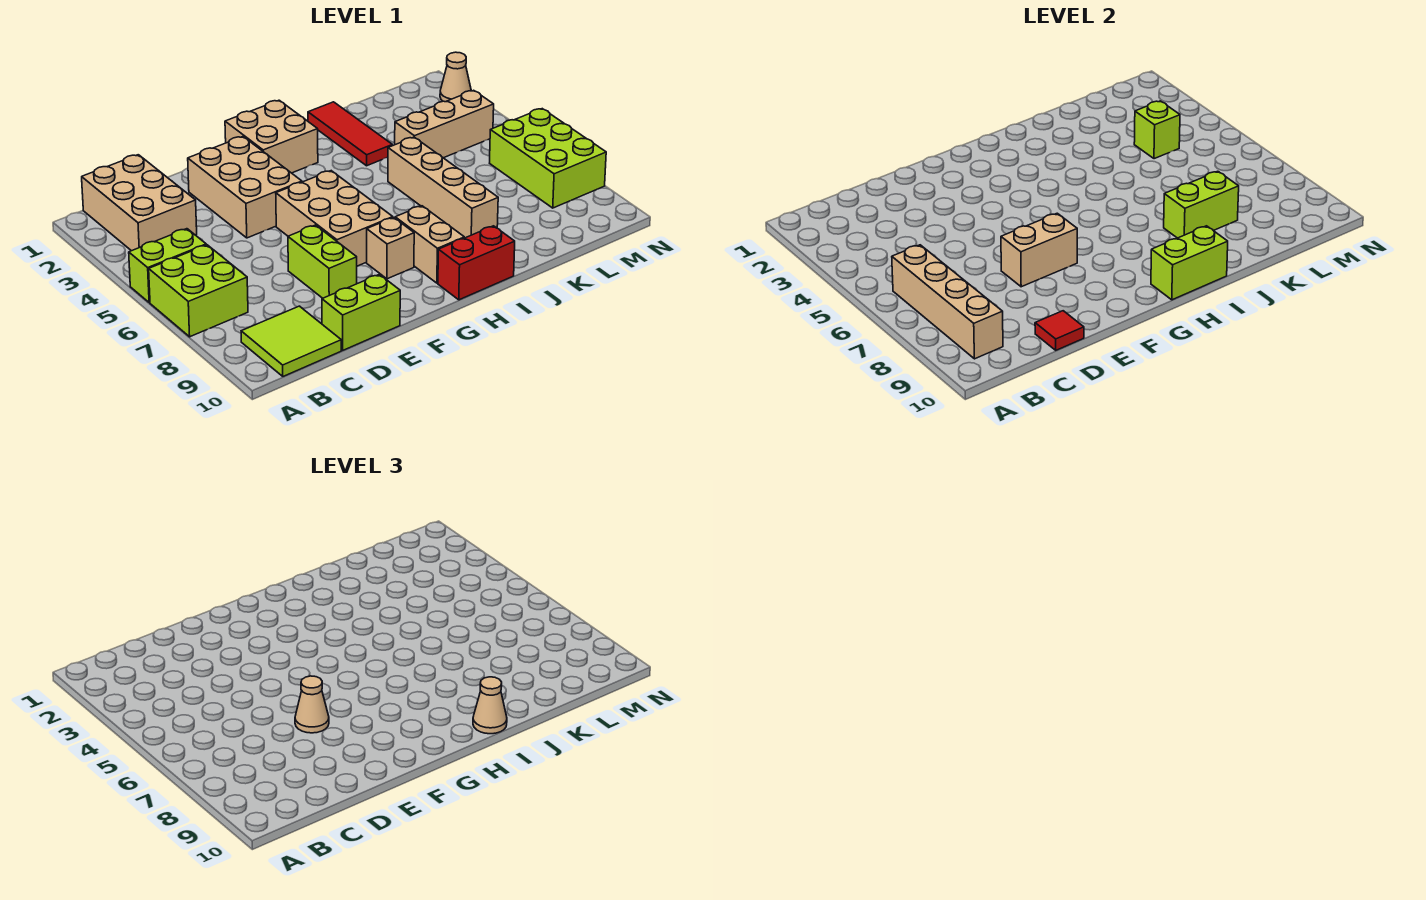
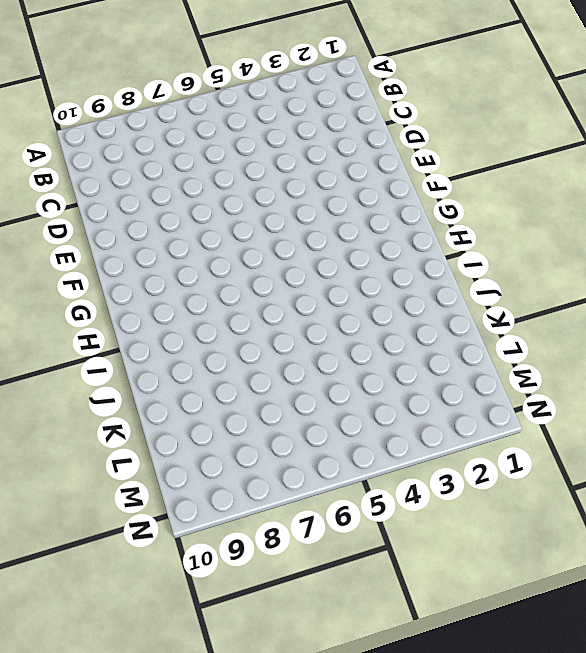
none -> lime brick A5:B5 level 1
none -> lime brick A6:B7 level 1
none -> tan brick B1:C3 level 1

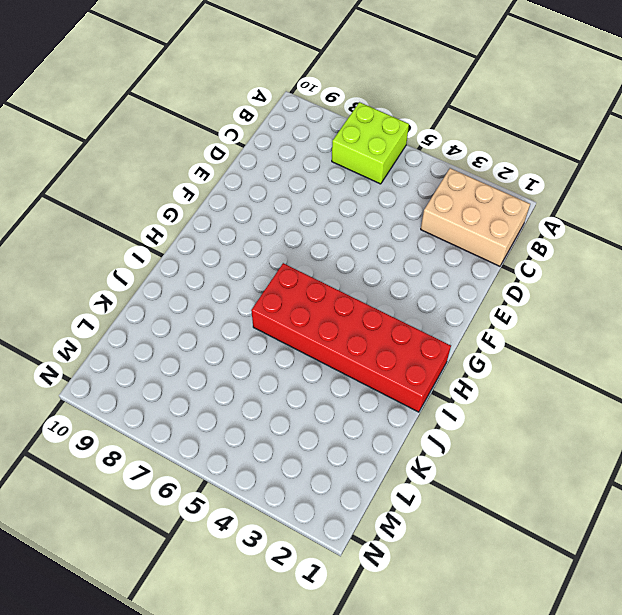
red brick H1:I6 level 1 -> tan brick G1:H2 level 1
none -> lime brick A5:B5 level 1
none -> lime tile B9:C10 level 1
none -> lime brick D10:E10 level 1

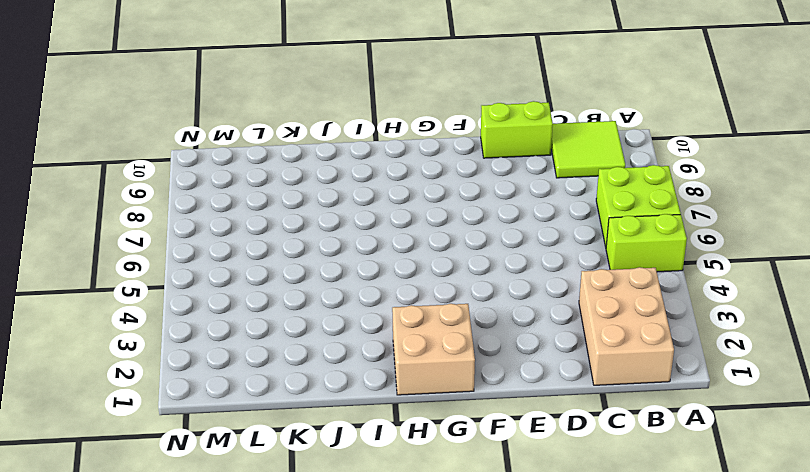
none -> tan brick E2:F4 level 1
none -> lime brick E7:E8 level 1
none -> tan brick F5:G7 level 1

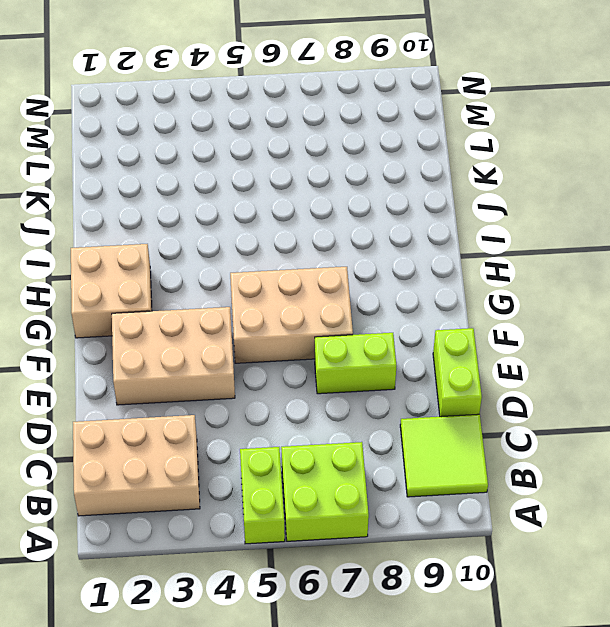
none -> tan brick G8 level 1
none -> tan brick H8:H9 level 1
none -> red brick H10:I10 level 1

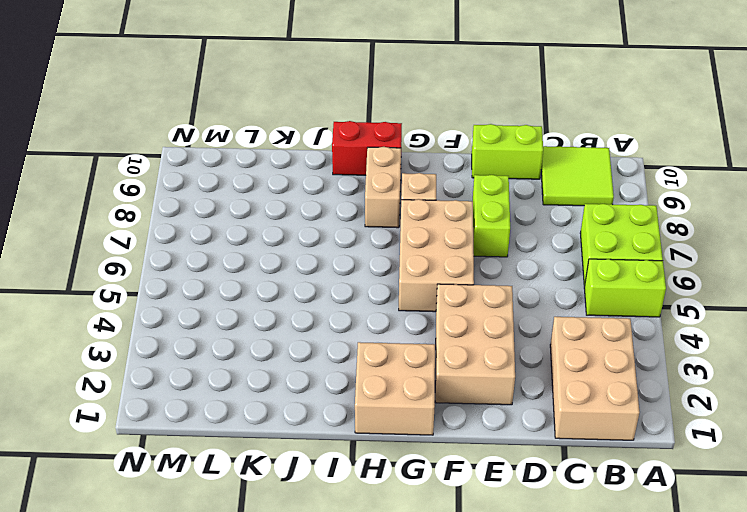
none -> red tile J1:J3 level 1
none -> tan brick J5:J8 level 1
none -> tan brick K4:M4 level 1

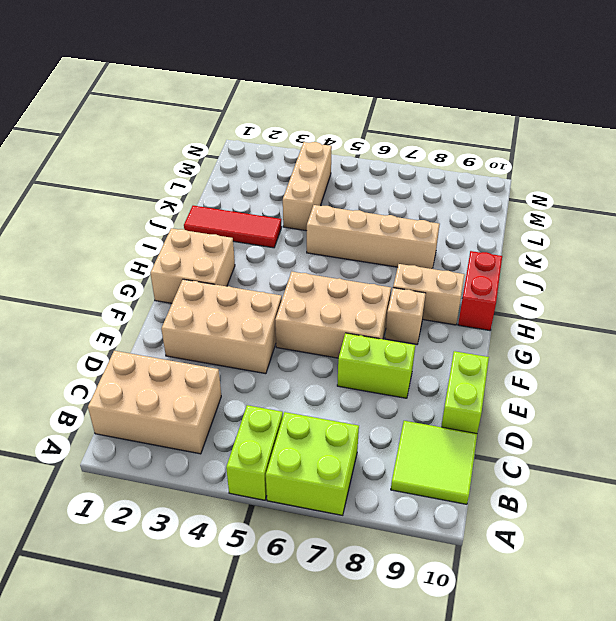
none -> lime brick M6:N8 level 1
none -> tan cone N2 level 1
none -> tan brick B6:B9 level 2

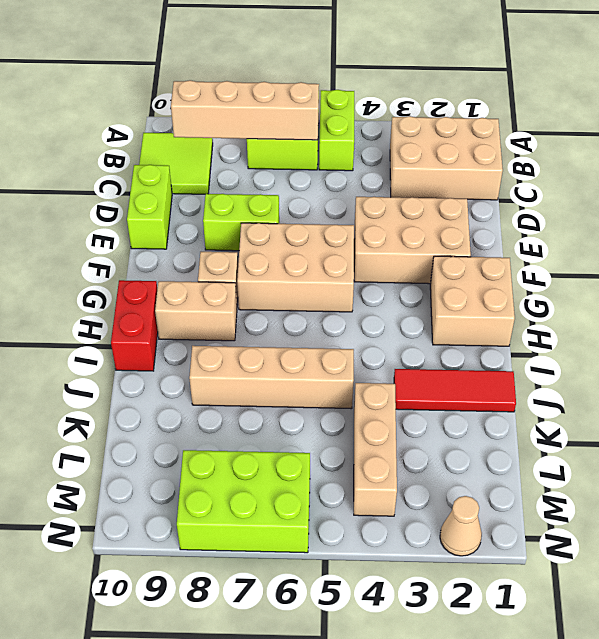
none -> red tile D10 level 2
none -> tan brick E7:F7 level 2
none -> lime brick H10:I10 level 2

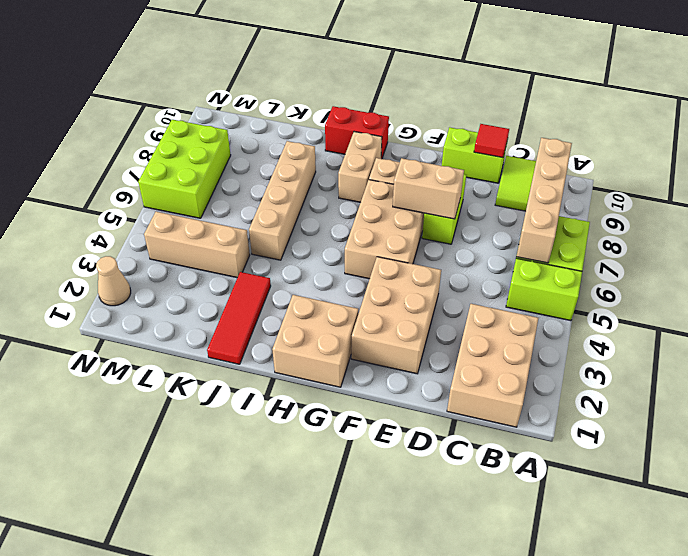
none -> lime brick H10:I10 level 2
none -> lime brick J8:K8 level 2
none -> lime brick L4 level 2

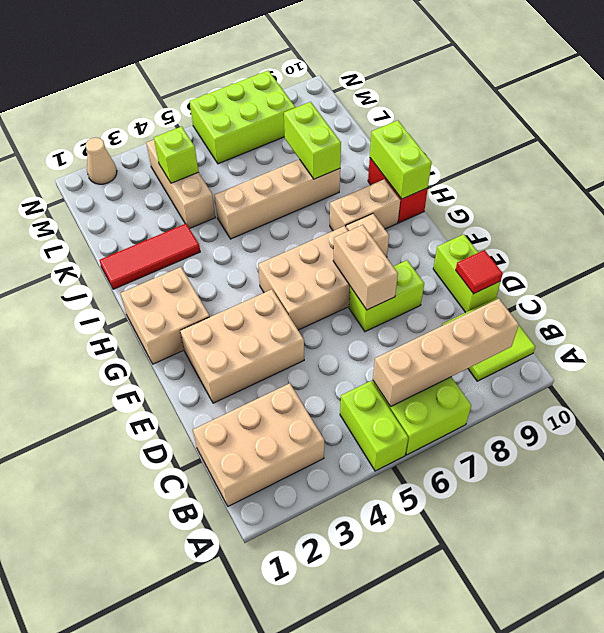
none -> tan cone E7 level 3
none -> tan cone I10 level 3

